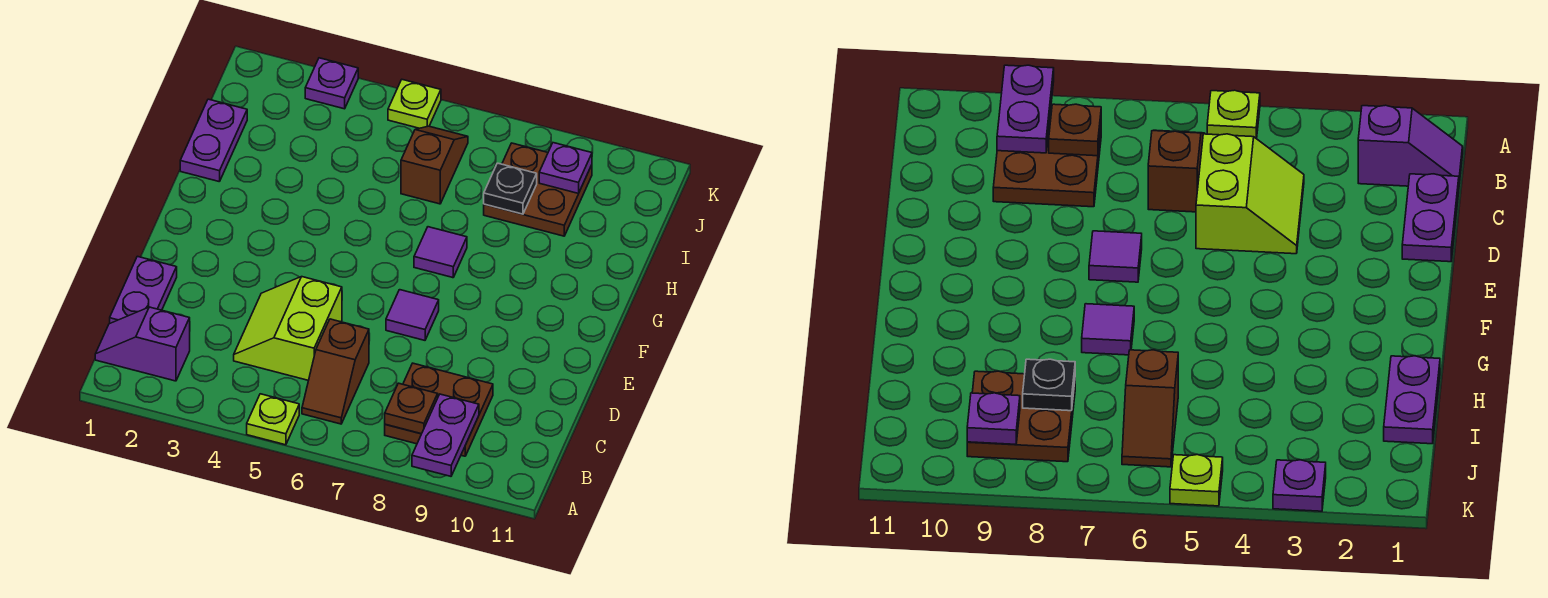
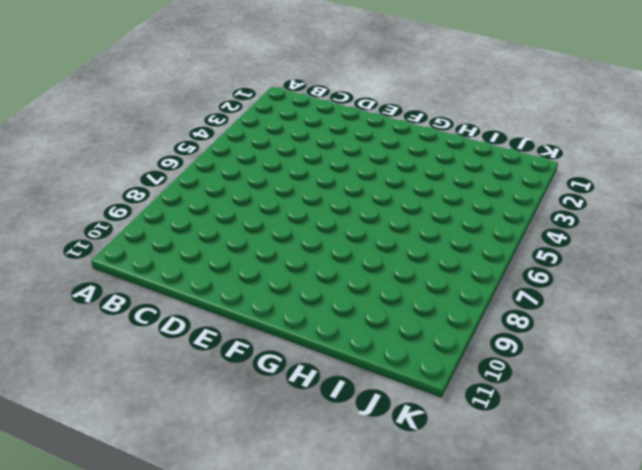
none -> lime plate A5 level 1
none -> purple slope B1:B2 level 1 top 2
none -> brown slope B6:C6 level 1 top C

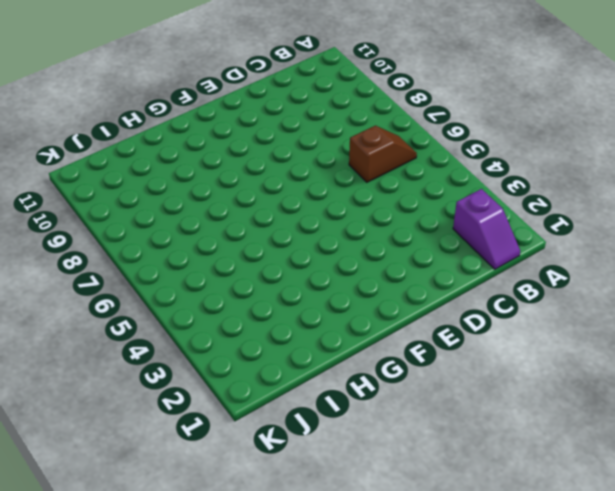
none -> lime plate A5 level 1
none -> brown plate B8:C9 level 1
none -> purple plate C1:D1 level 1

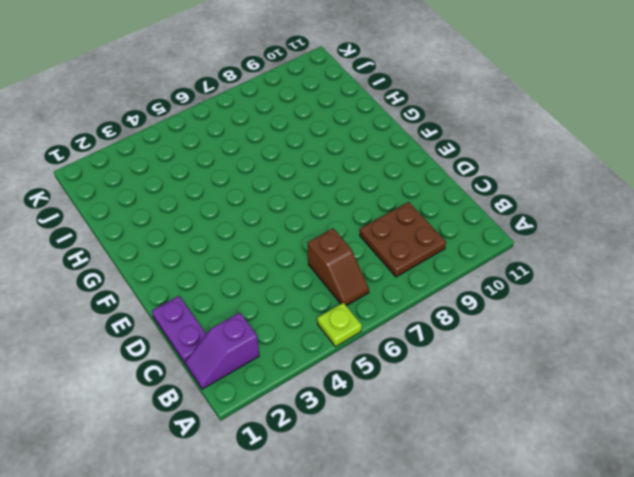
none -> lime slope C4:D5 level 1 top 5
none -> purple tile E7 level 1
none -> purple tile G7 level 1

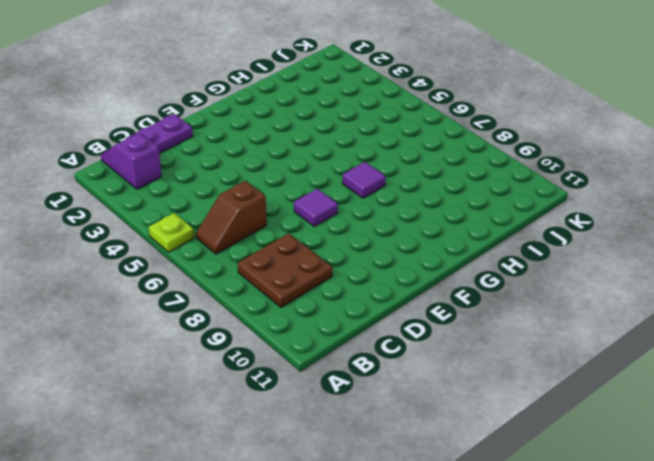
none -> lime slope C4:D5 level 1 top 5
none -> purple plate H1:I1 level 1
none -> brown slope I6:J6 level 1 top I

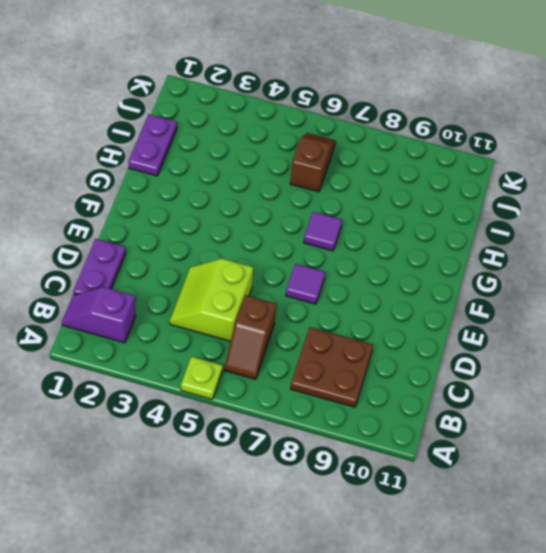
none -> brown plate I8:J9 level 1
none -> purple plate K3 level 1
none -> lime plate K5 level 1

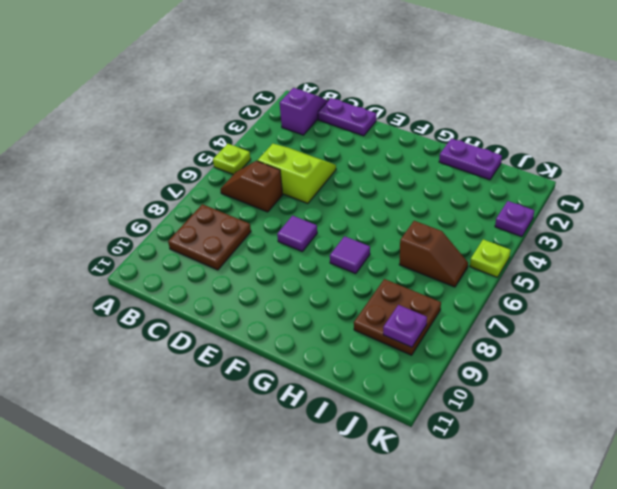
none -> purple plate A9:B9 level 2
none -> brown plate B8 level 2
none -> black plate I8 level 2

